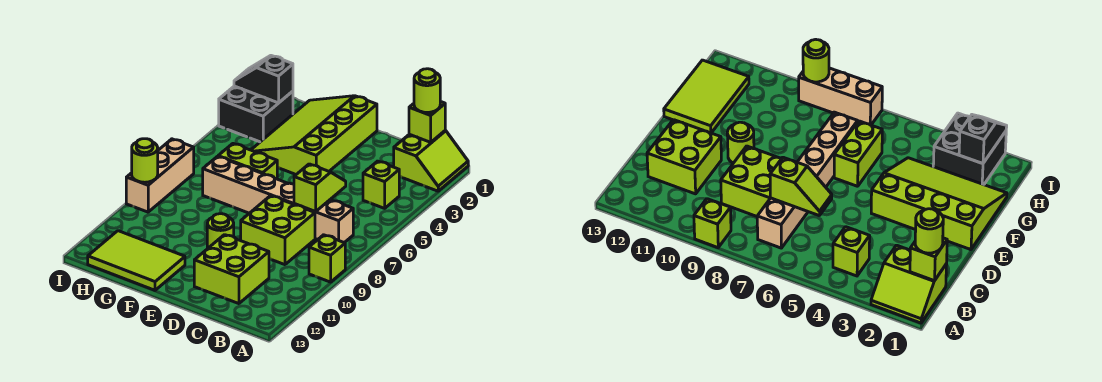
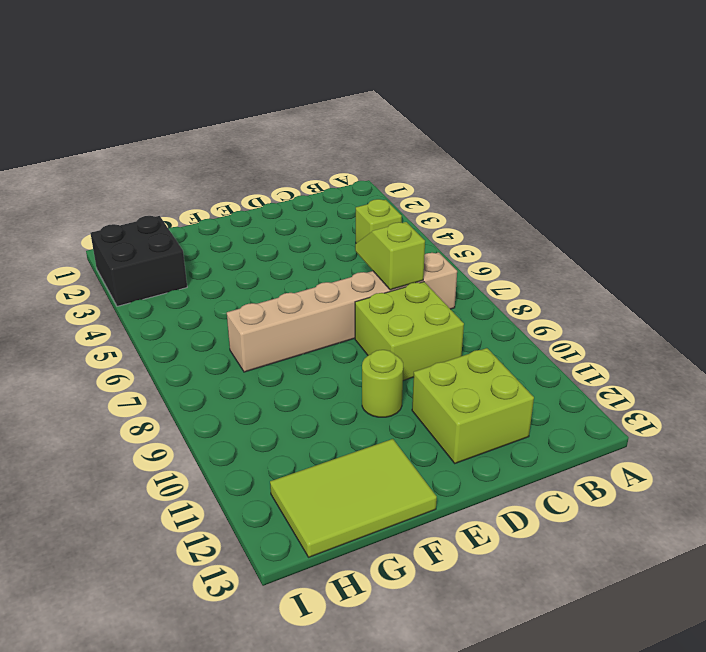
none -> lime slope A1:B2 level 1 top B
none -> lime brick A9 level 1
none -> lime slope E1:G4 level 1 top E

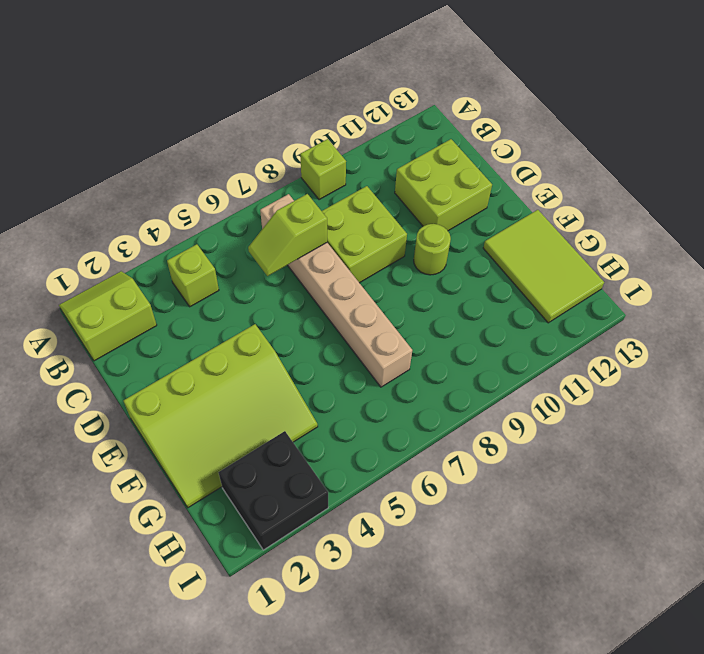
none -> lime brick F6:G6 level 1
none -> tan brick I7:I9 level 1
none -> lime brick B1 level 2

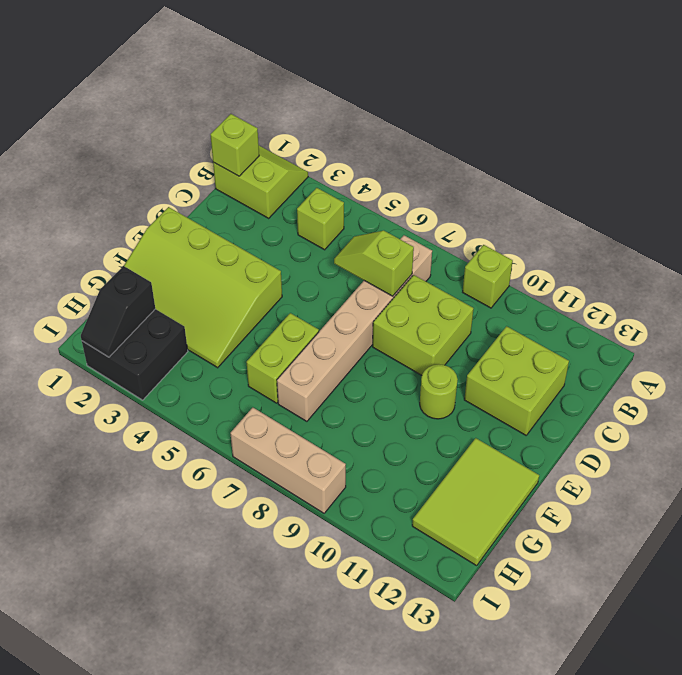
none -> lime round brick I9 level 2
none -> lime round brick B1 level 3

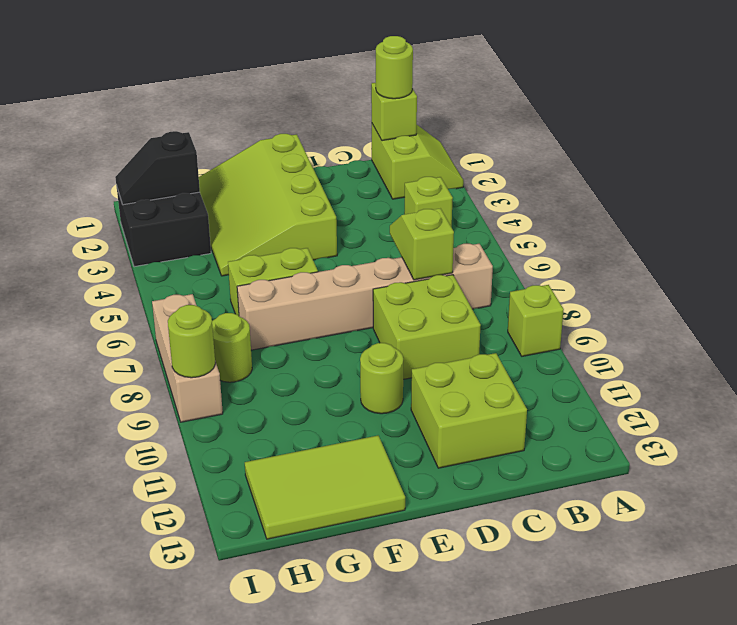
lime round brick H8 level 1 -> none

